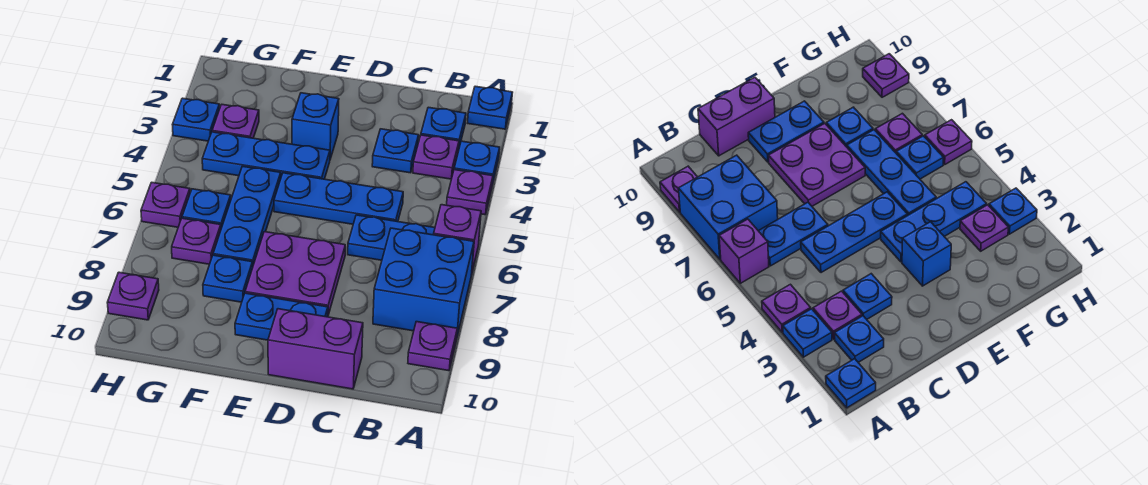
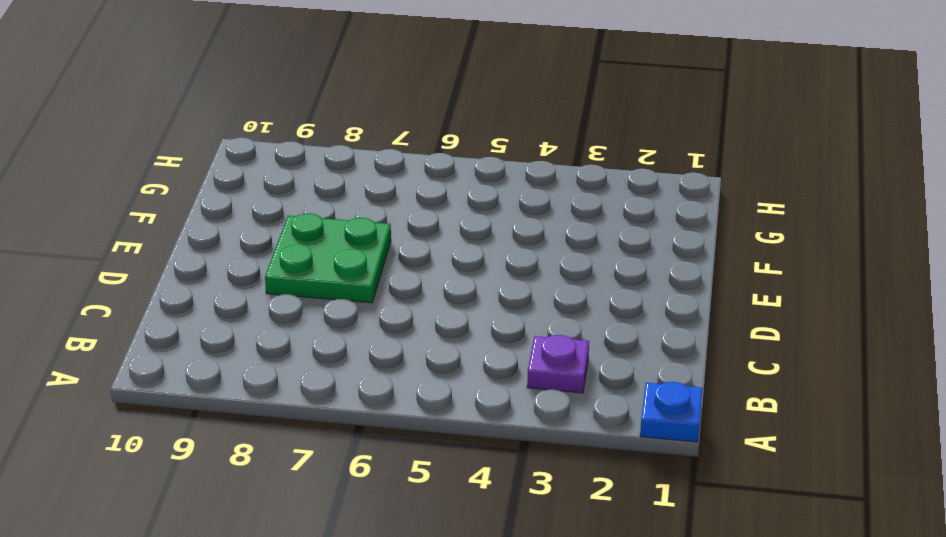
green plate D7:E8 level 1 -> purple plate D7:E8 level 1
none -> blue plate A3 level 1
none -> purple plate A4 level 1
none -> purple brick A6 level 1

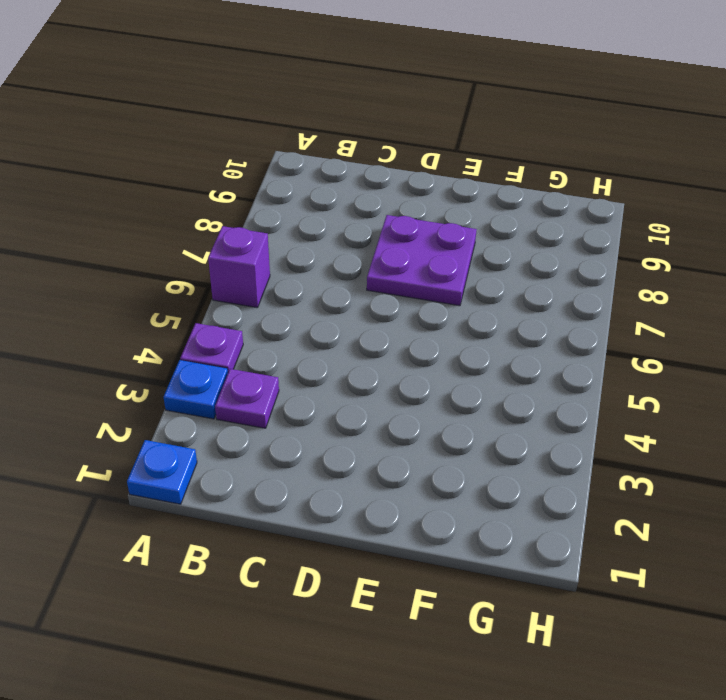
none -> blue brick A7:B8 level 1
none -> purple plate A9 level 1
none -> blue plate B2 level 1

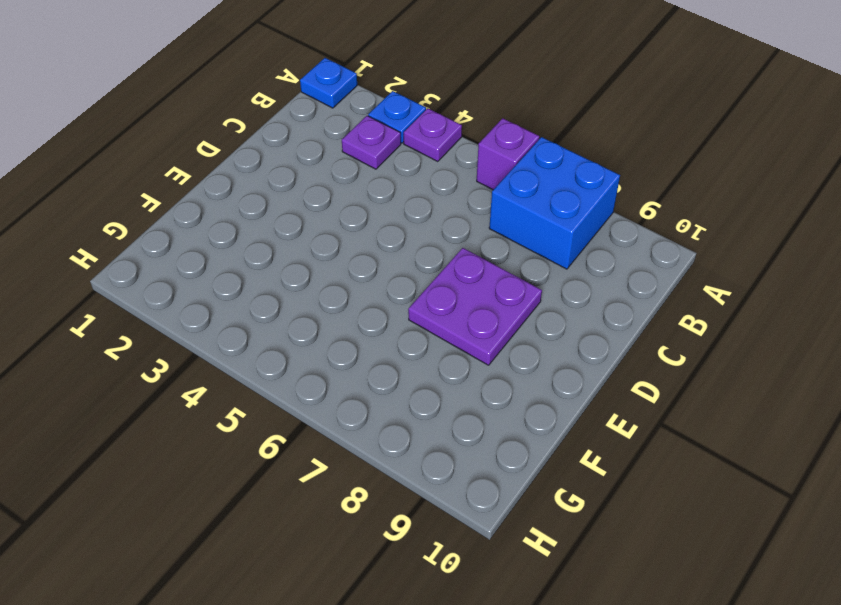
none -> purple plate A9 level 1
none -> blue plate B2 level 1
none -> blue plate B6:C6 level 1

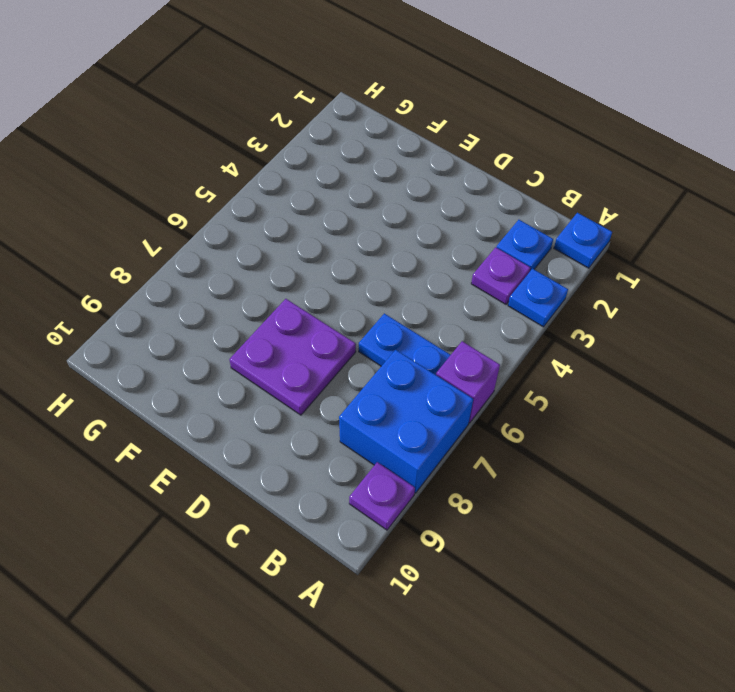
none -> purple plate A4 level 1
none -> blue plate C3 level 1
none -> blue plate C5:E5 level 1

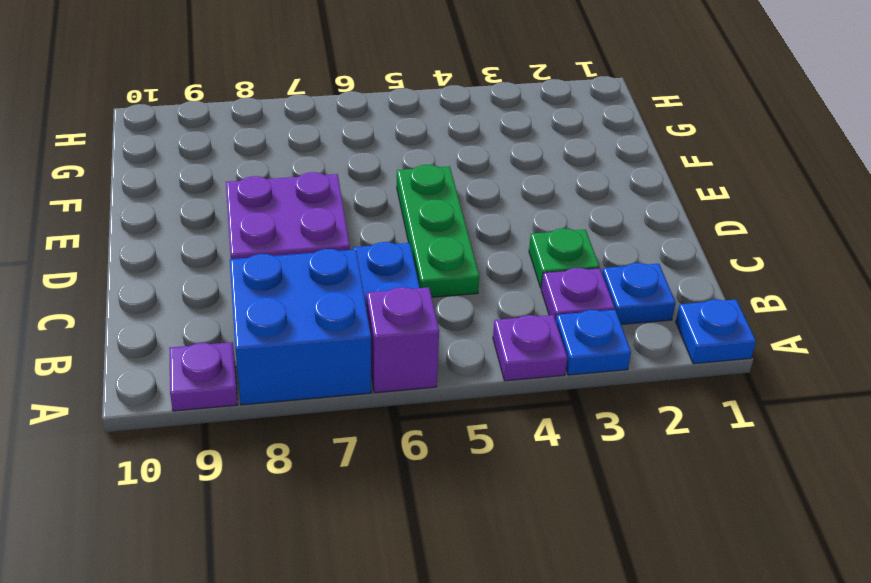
green plate C3 level 1 -> blue plate C3 level 1
green plate C5:E5 level 1 -> blue plate C5:E5 level 1
none -> purple brick C10:D10 level 1
none -> blue plate D9:E9 level 1
none -> blue brick E3 level 1

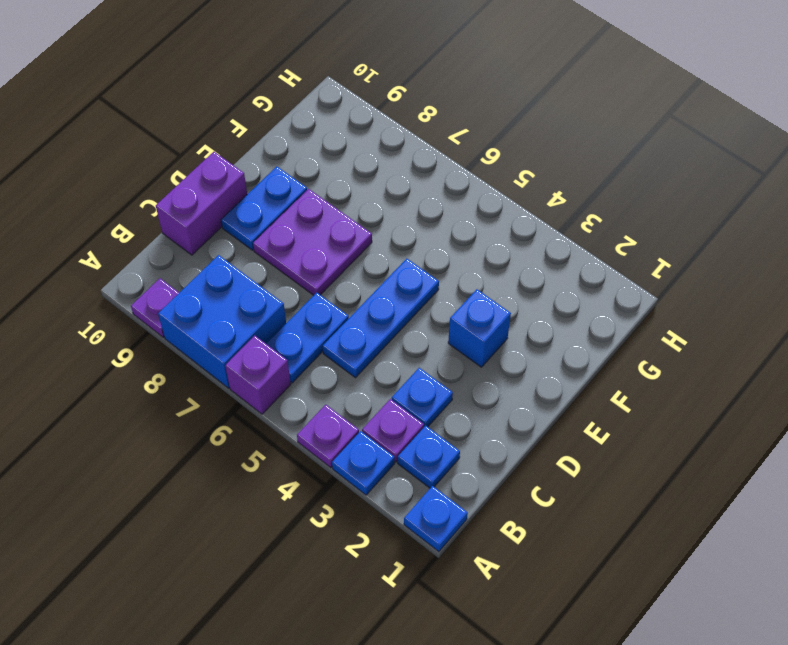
none -> blue plate E4:G4 level 1
none -> blue plate F5:F7 level 1
none -> blue plate F8 level 1

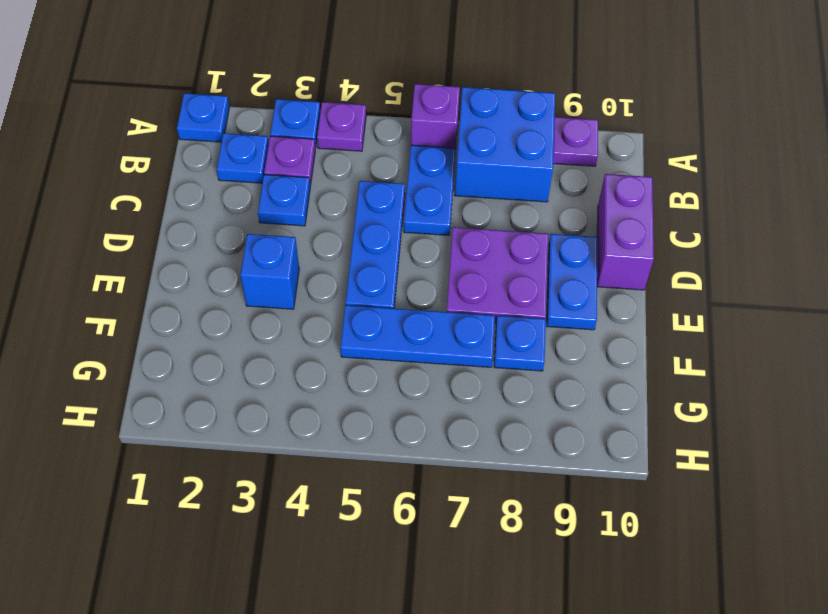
none -> blue plate E4:G4 level 1
none -> purple plate G3 level 1
none -> blue plate G6 level 1

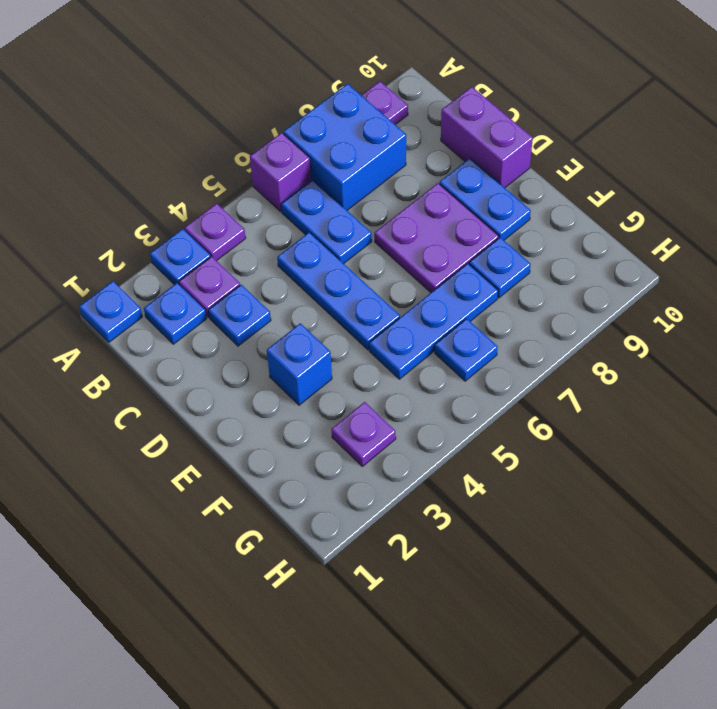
none -> blue plate E4:G4 level 1
none -> purple plate G7 level 1
none -> blue plate H3 level 1

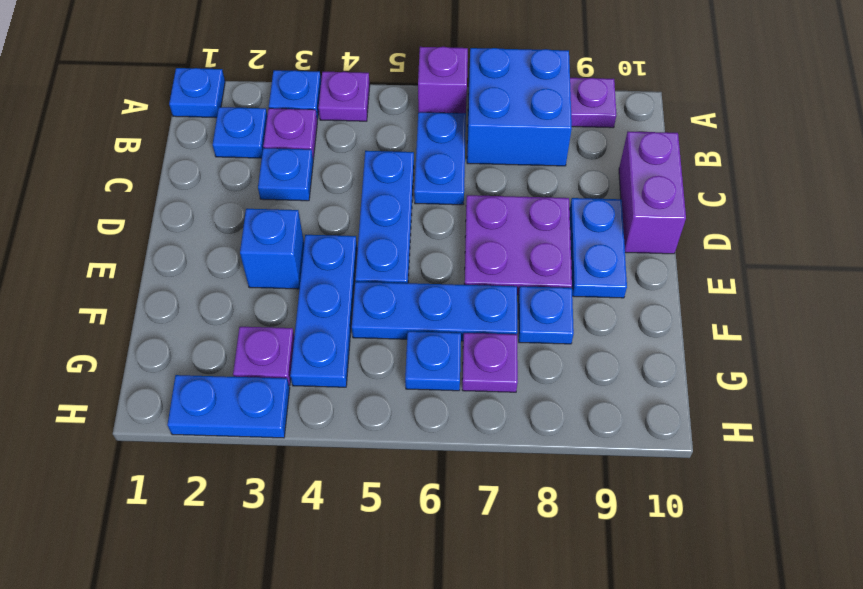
blue plate H2:H3 level 1 -> blue plate H3 level 1
none -> purple plate H6 level 1
none -> purple plate H9 level 1

